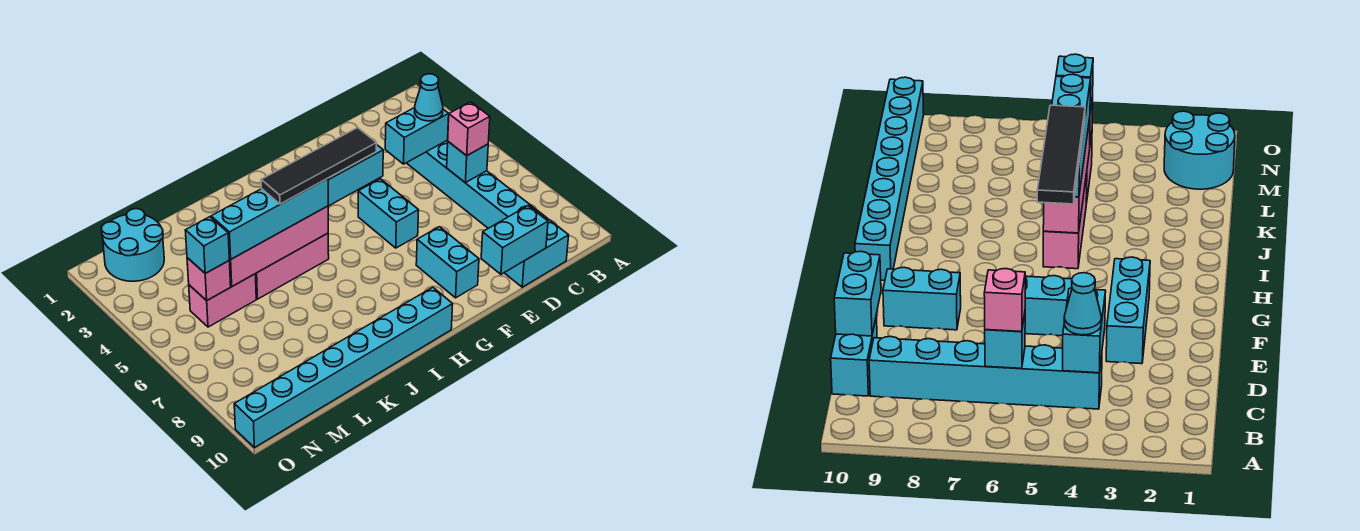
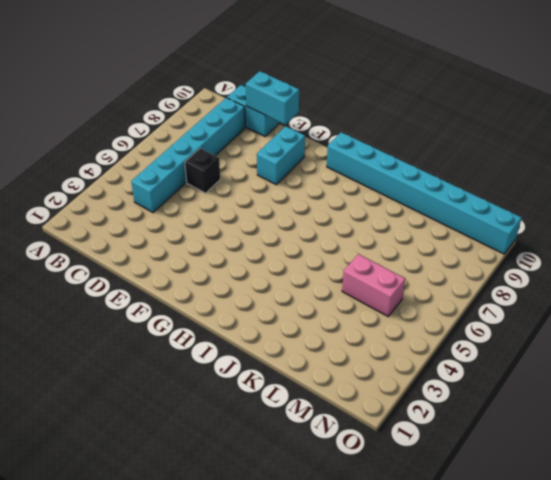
black brick D6 level 1 -> none
none -> cyan brick E3:G3 level 1
none -> cyan brick F5:F6 level 1
none -> pink brick I5:K5 level 1

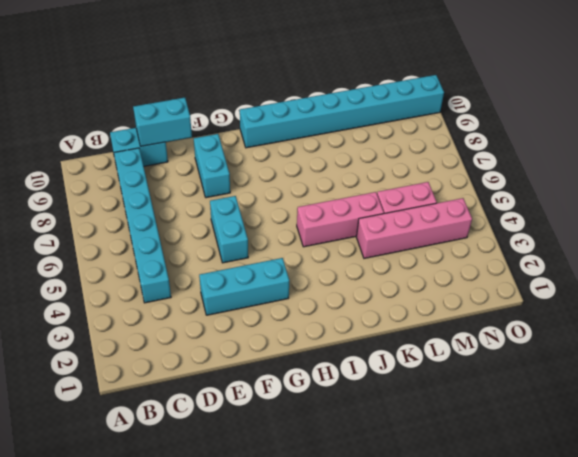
pink brick K4:N4 level 1 -> pink brick I5:L5 level 2
none -> cyan round brick M1:N2 level 1
none -> cyan brick C4:D4 level 2
none -> cyan brick C6 level 2

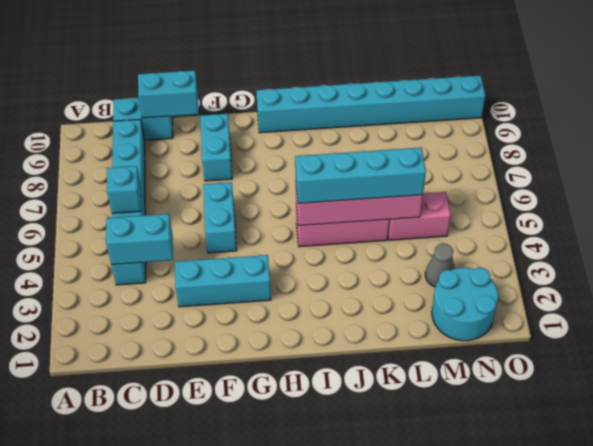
grey cone M3 level 1 -> none
none -> pink brick M5 level 2
none -> cyan cone C4 level 3
none -> pink brick C6 level 3

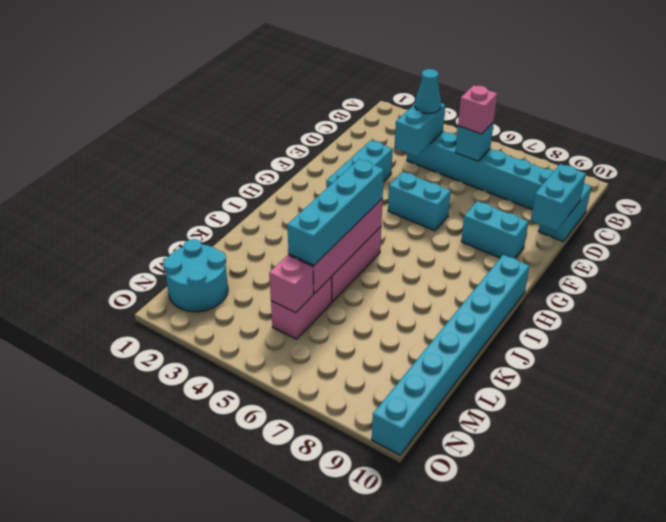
none -> cyan brick M5 level 3
none -> black tile G5:J5 level 4

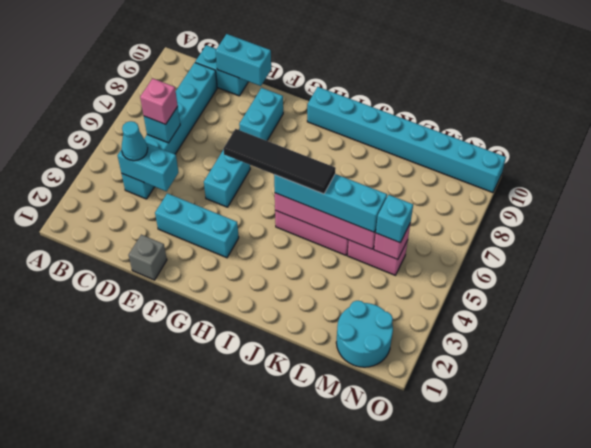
grey brick E1 level 1 -> none

